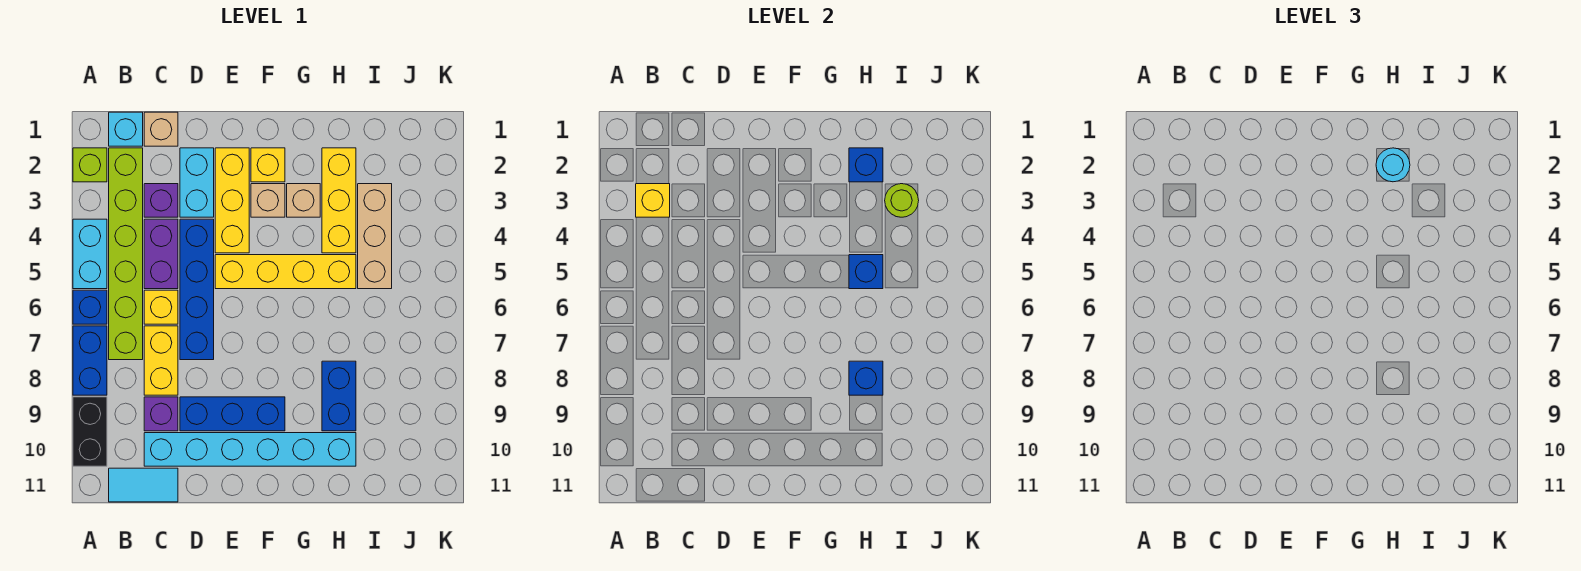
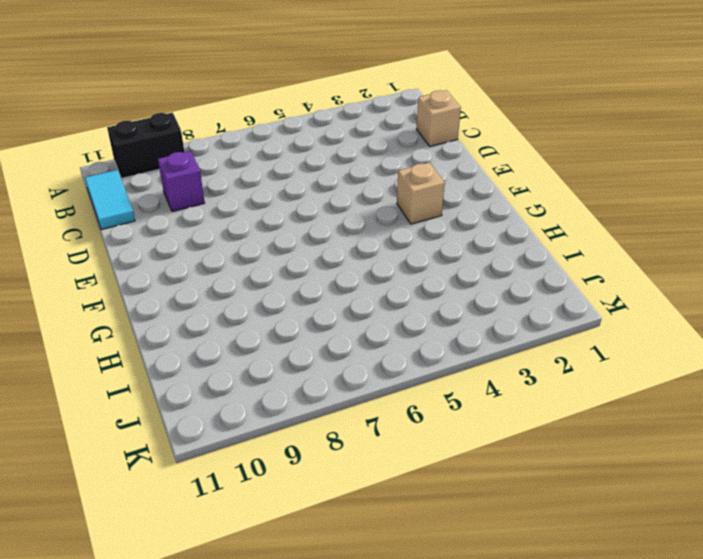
none -> lime brick A2 level 1
none -> cyan brick A4:A5 level 1
none -> blue brick A6 level 1
none -> blue brick A7:A8 level 1

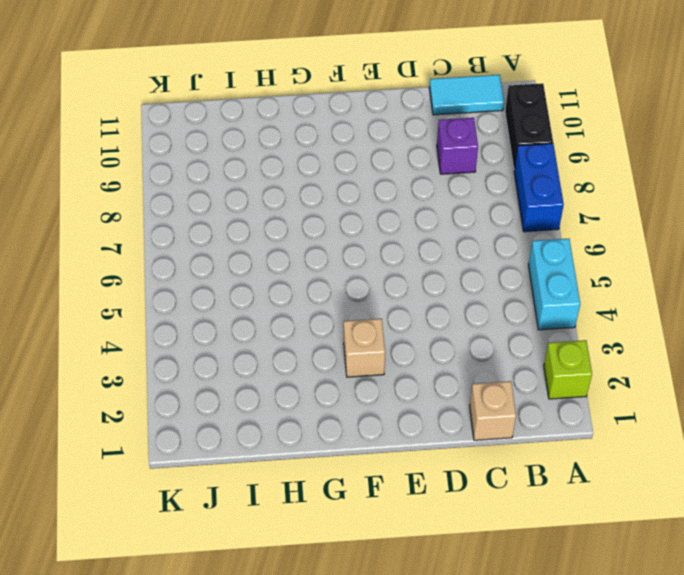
none -> blue brick A6 level 1
none -> cyan brick B1 level 1
none -> lime brick B2:B7 level 1
none -> purple brick C3 level 1

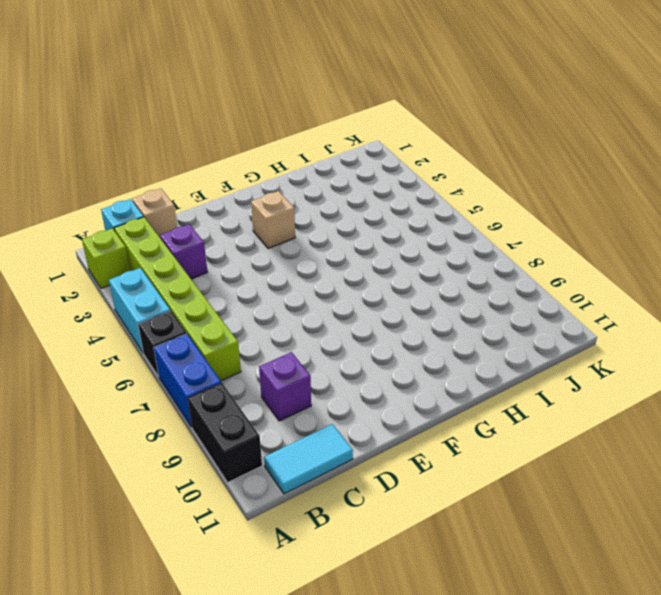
black brick A6 level 1 -> blue brick A6 level 1
none -> purple brick C4:C5 level 1
none -> yellow brick C6 level 1
none -> yellow brick C7:C8 level 1
none -> cyan brick C10:H10 level 1

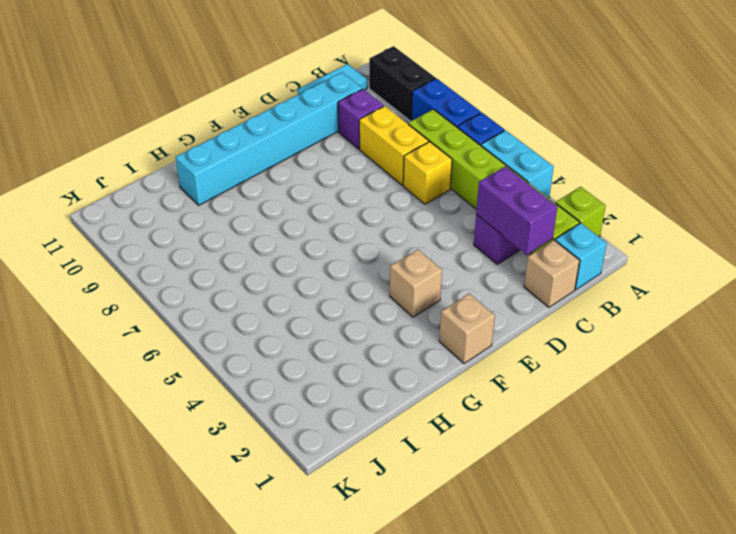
purple brick C2:C3 level 2 -> purple brick C4:C5 level 1
tan brick F1 level 1 -> tan brick G3 level 1
none -> cyan brick D2:D3 level 1
none -> blue brick D4:D7 level 1
none -> blue brick D9:F9 level 1
none -> yellow brick E2:E4 level 1

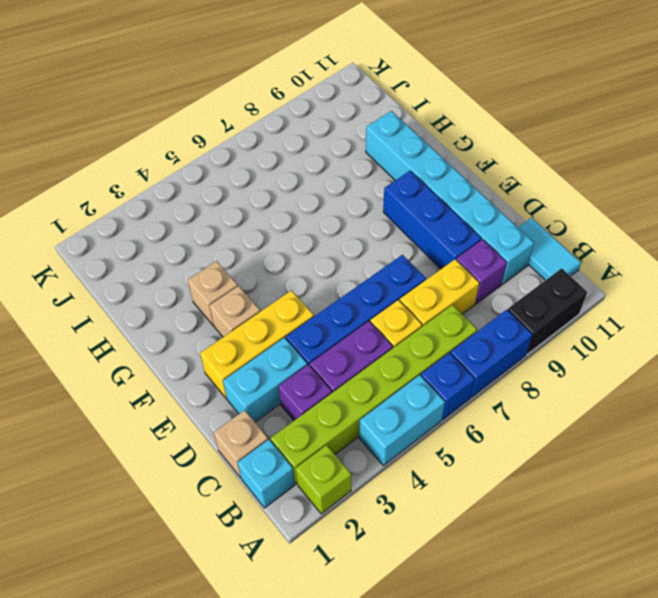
none -> yellow brick E5:H5 level 1
none -> yellow brick F2 level 1
none -> yellow brick H2:H4 level 1
none -> blue brick H8:H9 level 1

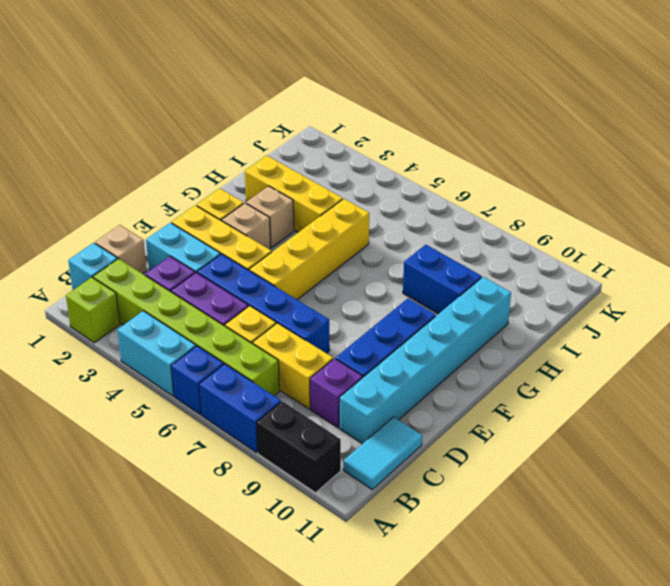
none -> tan brick I3:I5 level 1
none -> yellow brick B3 level 2
none -> blue brick H2 level 2
none -> blue brick H5 level 2

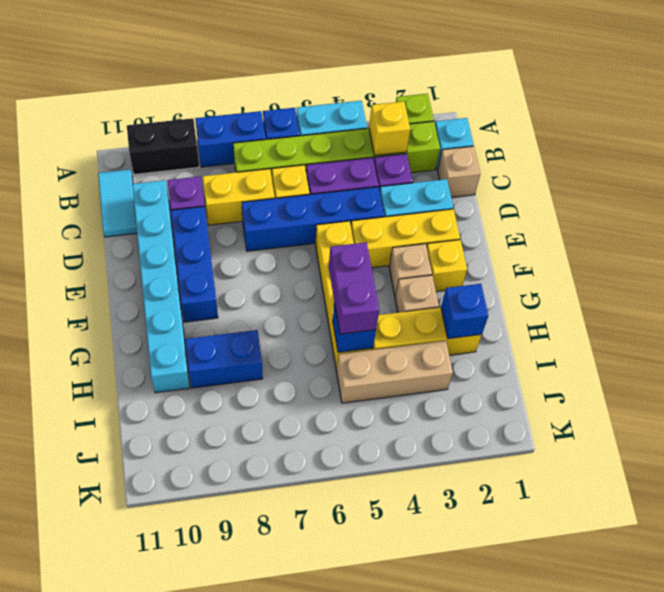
purple brick G5:H5 level 3 -> none
none -> blue brick H8 level 2
none -> lime round brick I3 level 2
none -> cyan round brick H2 level 3

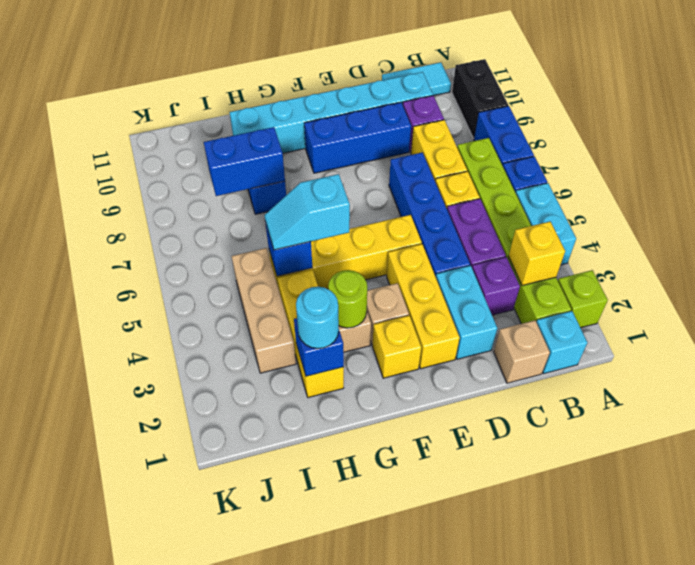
lime round brick G3 level 2 -> lime round brick I3 level 2
cyan slope G5:H5 level 3 top G -> none
blue brick H8:I8 level 2 -> blue brick H8 level 2

